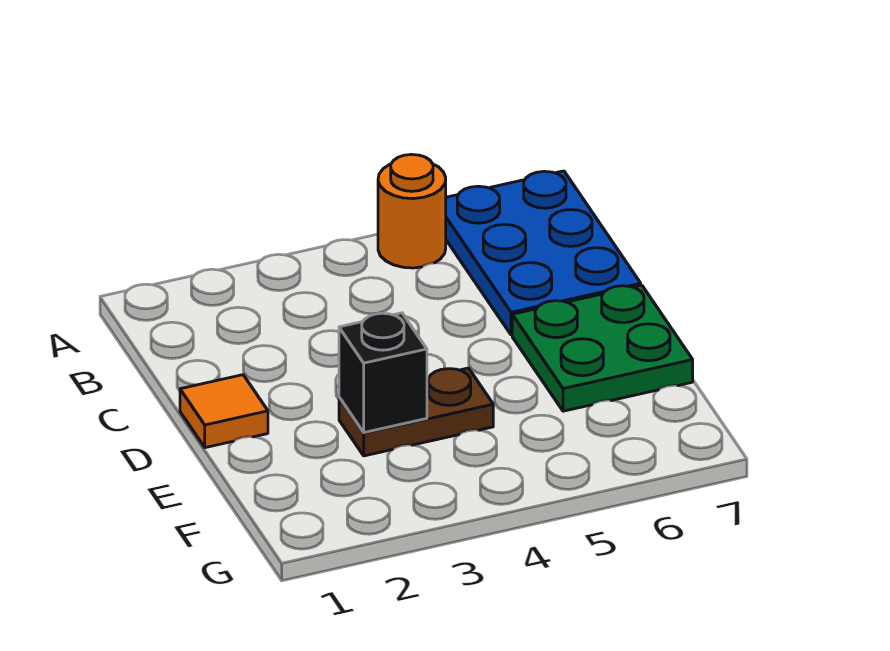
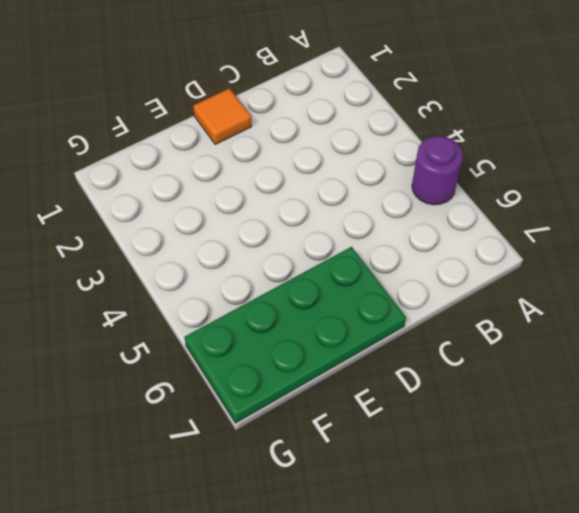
purple round brick A5 level 1 -> orange round brick A5 level 1
green plate D6:G7 level 1 -> green plate D6:E7 level 1
none -> blue plate A6:C7 level 1
none -> brown plate E3:E4 level 1

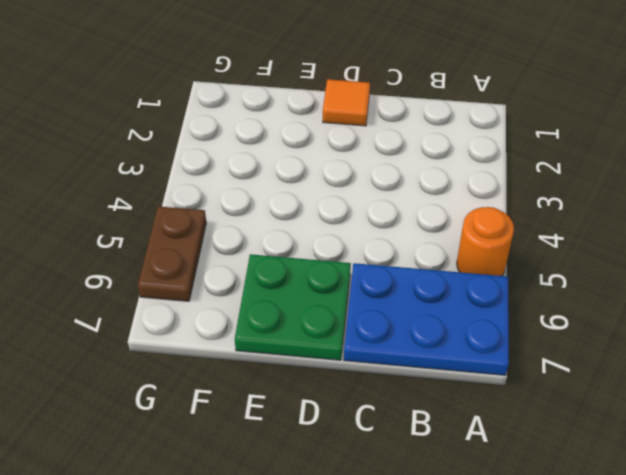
brown plate G5:G6 level 1 -> brown plate E3:E4 level 1
none -> black brick E3 level 2

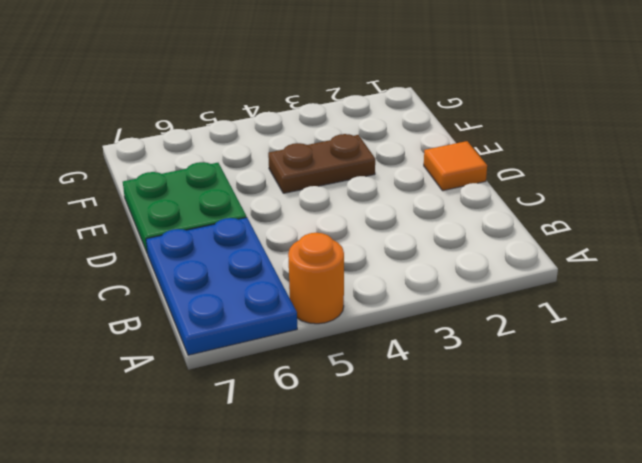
none -> black brick E3 level 2

